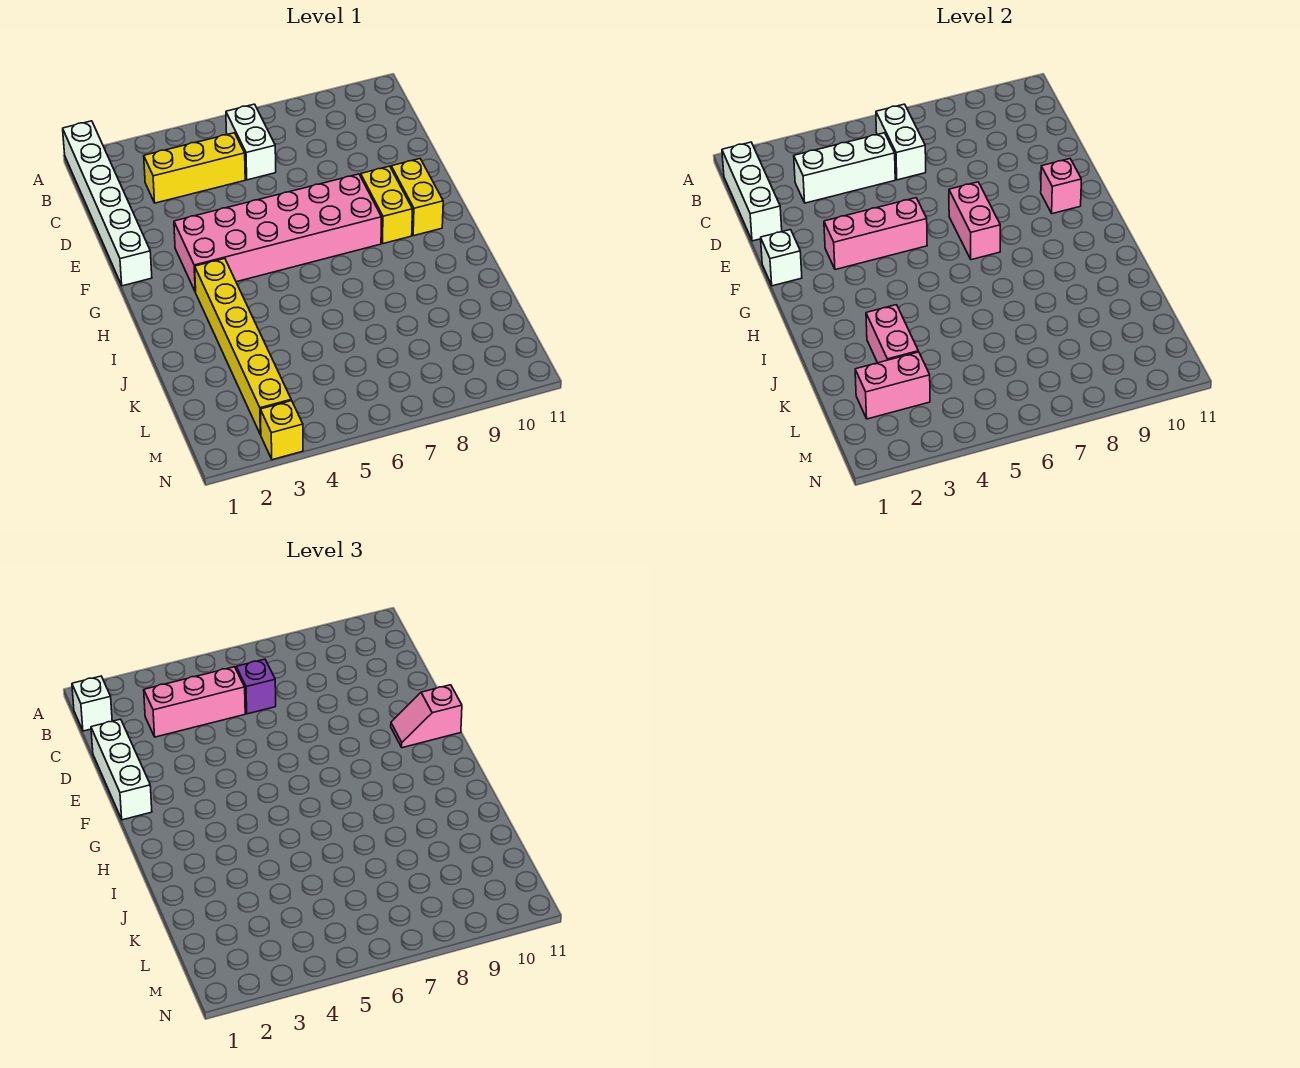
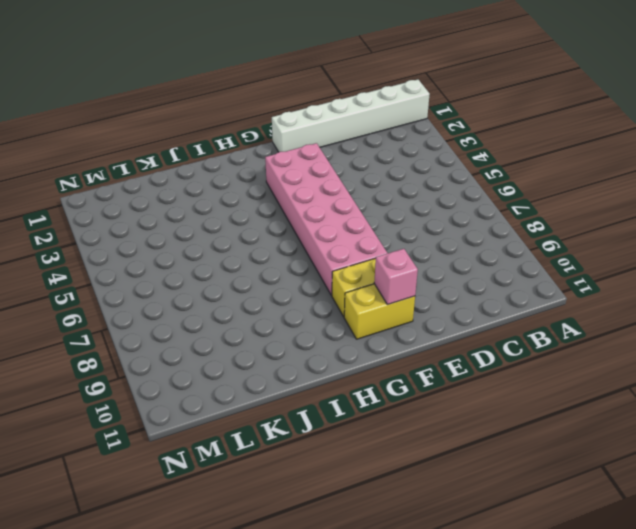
none -> white brick B6:C6 level 1
none -> yellow brick C3:C5 level 1
none -> yellow brick H3:M3 level 1

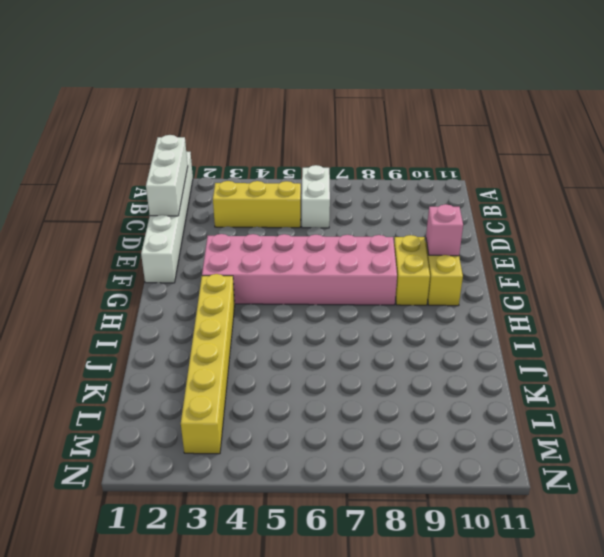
none -> yellow brick N3 level 1
none -> white brick B6:C6 level 2
none -> white brick C3:C5 level 2

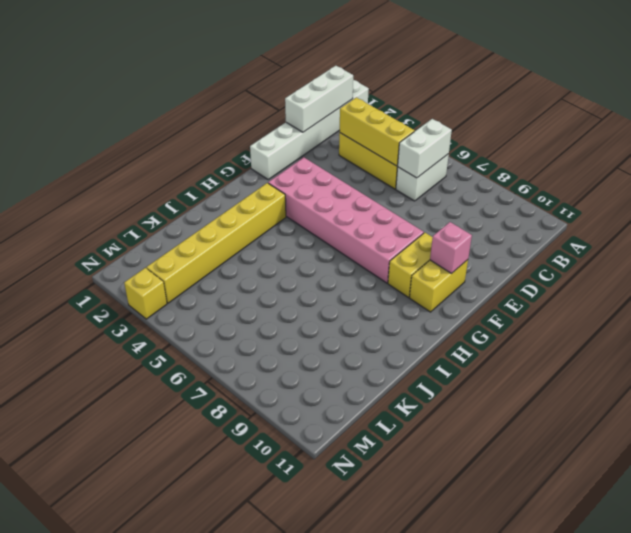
yellow brick C3:C5 level 2 -> white brick C3:C5 level 2
none -> white brick F1 level 2
none -> pink brick F3:F5 level 2
none -> pink brick F7:G7 level 2

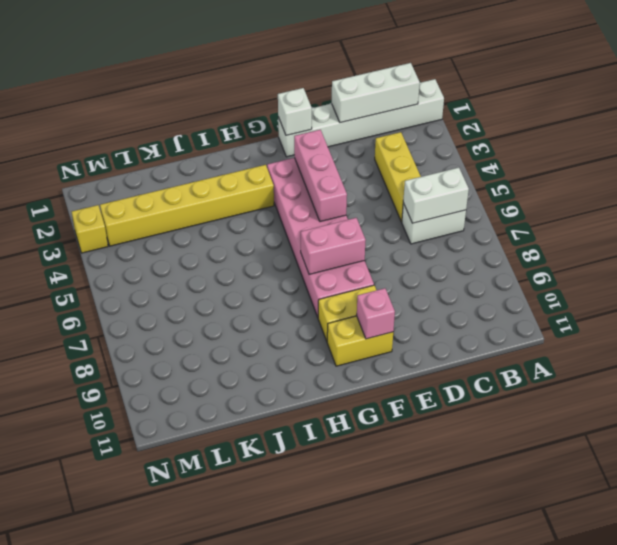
none -> white brick C3:C5 level 2
none -> pink brick J3:K3 level 2
none -> pink brick L2:L3 level 2

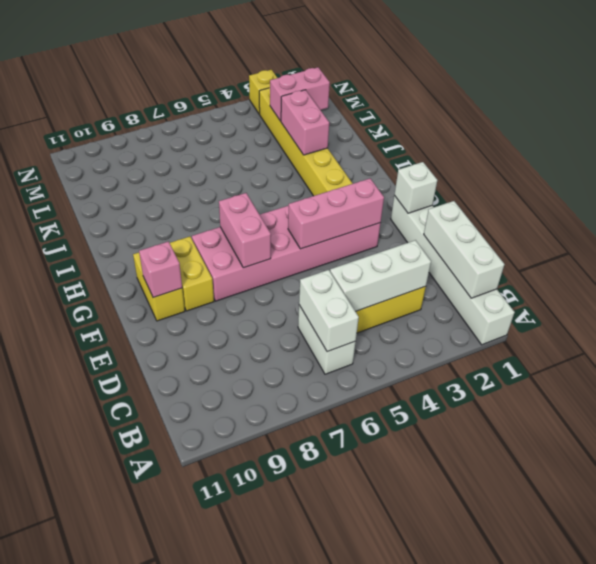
none -> white brick B1 level 3
none -> pink brick C3:C5 level 3
none -> purple brick C6 level 3

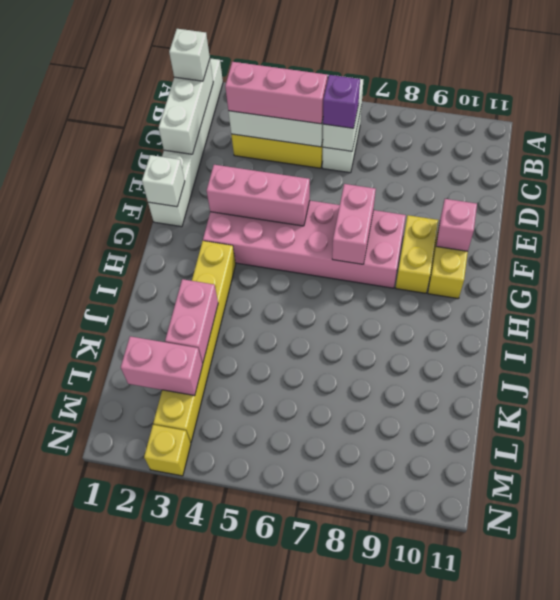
none -> white brick D1:F1 level 3
none -> pink slope F10:F11 level 3 top 11

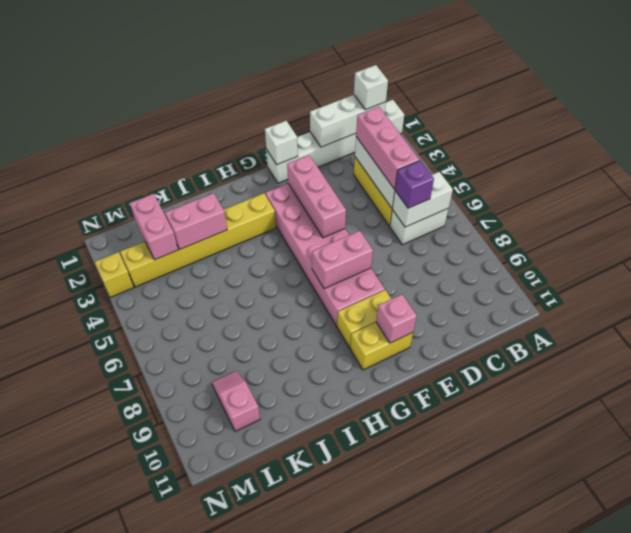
pink slope L9:L10 level 1 top 10 -> pink slope F10:F11 level 3 top 11
none -> white brick D1:F1 level 3

